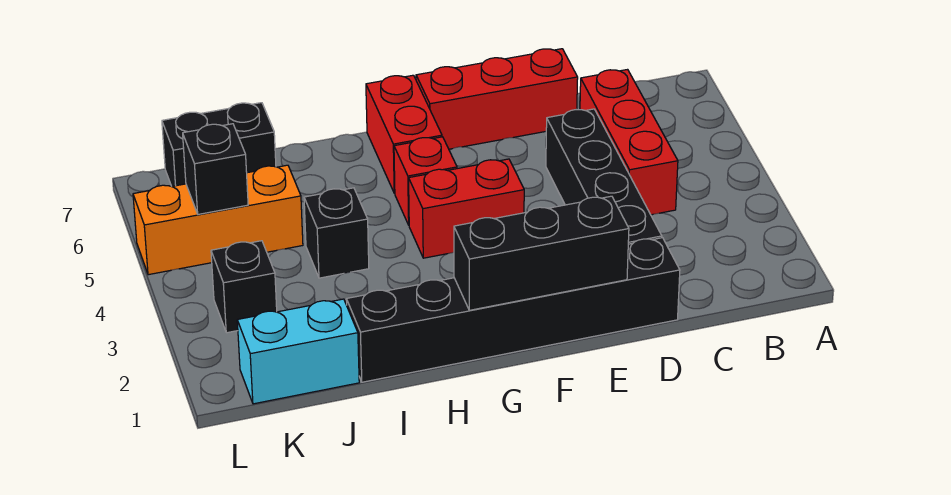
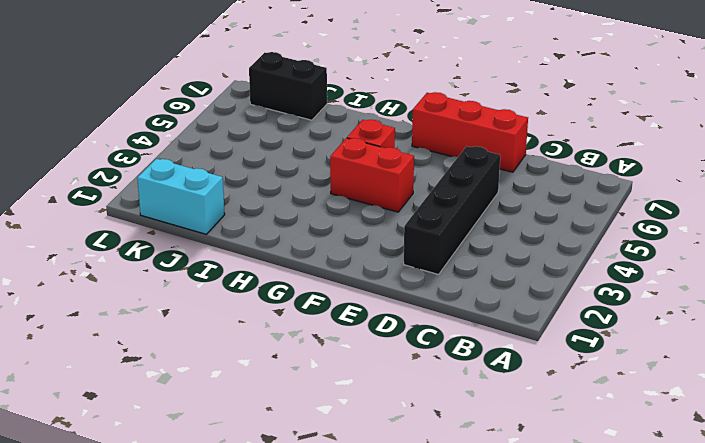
none -> red brick C4:C6 level 1
none -> black brick D1:I1 level 1
none -> red brick G6:G7 level 1

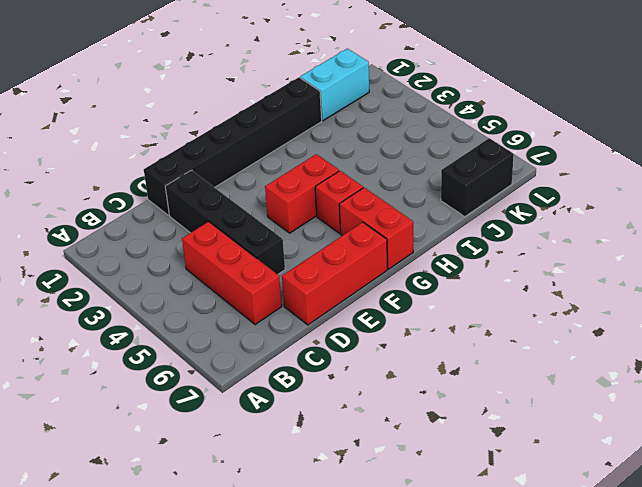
none -> black brick I4 level 1
none -> orange brick J5:L5 level 1
none -> black brick K3 level 1

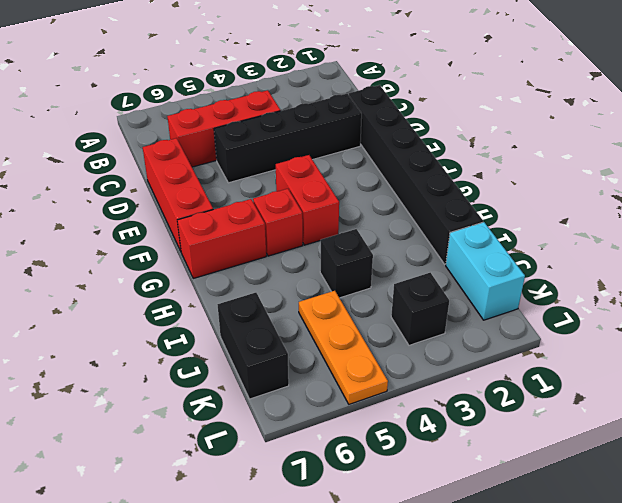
orange plate J5:L5 level 1 -> orange brick J5:L5 level 1
none -> black brick E1:G1 level 2
none -> black brick K5 level 2

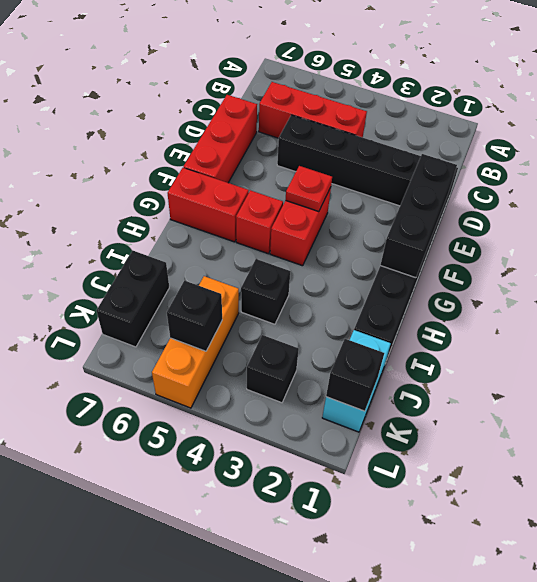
red plate F4 level 2 -> none
black brick K1 level 2 -> none

